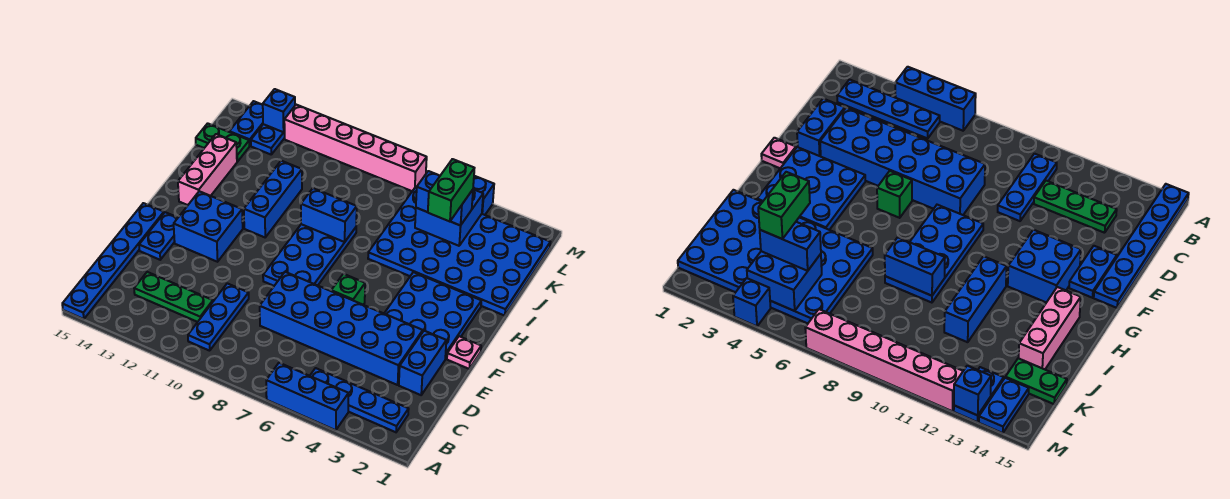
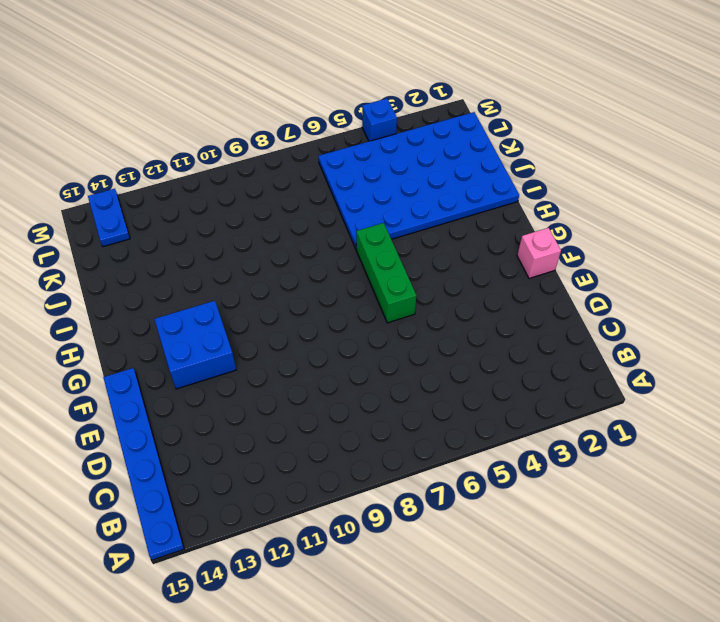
pink brick F1 level 1 -> pink plate F1 level 1
green brick F6:H6 level 1 -> green brick F6 level 1
none -> blue brick A4:A6 level 1
none -> blue plate B2:B5 level 1
none -> blue plate B10:D10 level 1

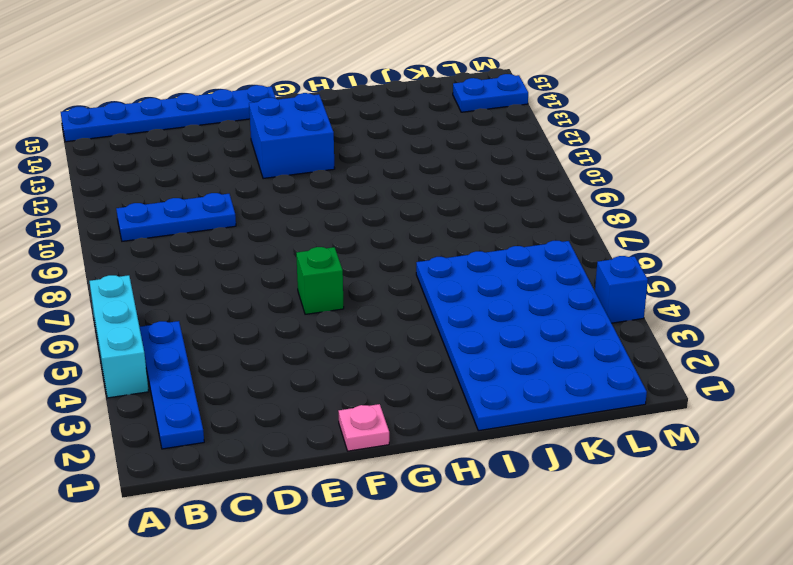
cyan brick A4:A6 level 1 -> blue brick A4:A6 level 1
none -> green plate C11:C13 level 1
none -> blue brick D2:E2 level 1
none -> blue brick D3:E8 level 1

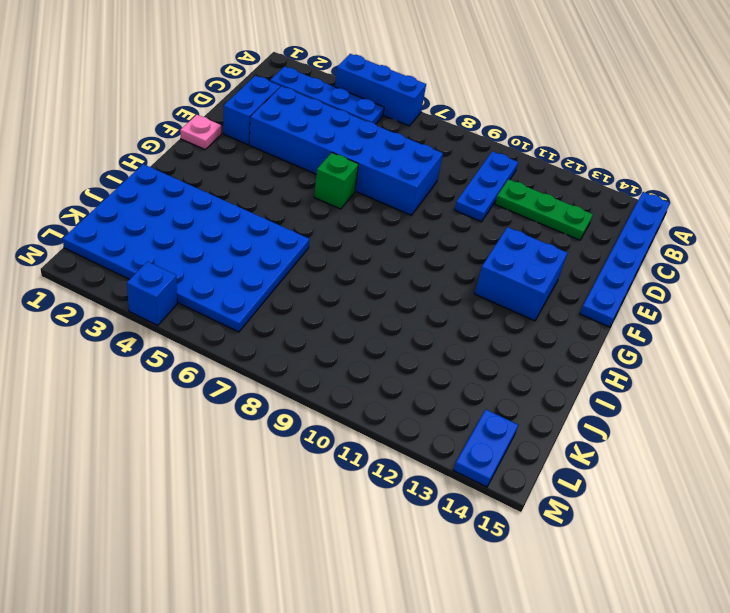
none -> blue plate E14:F14 level 1
none -> blue plate F2:H4 level 1
none -> blue plate F8:I9 level 1

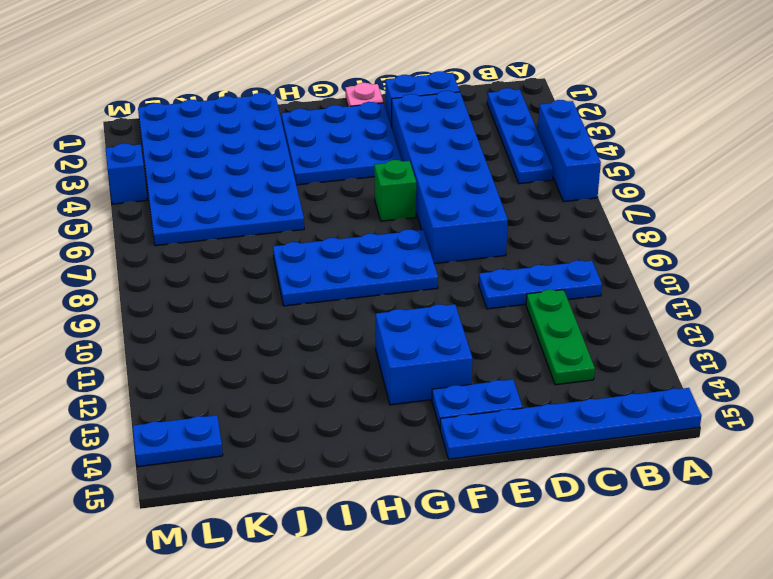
none -> blue brick H11:J11 level 1
none -> pink brick H14:J14 level 1
none -> green plate K14:K15 level 1

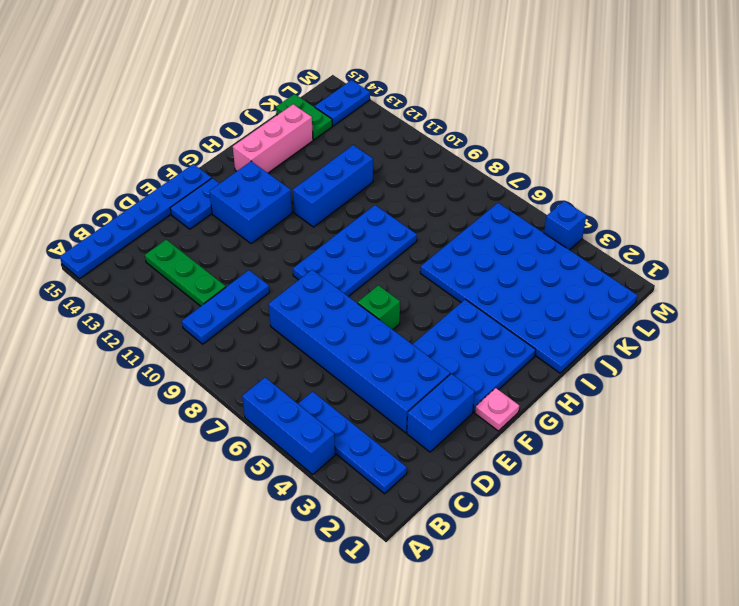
none -> blue plate L13:M13 level 1
none -> pink brick M7:M12 level 1
none -> blue brick I8:I9 level 2

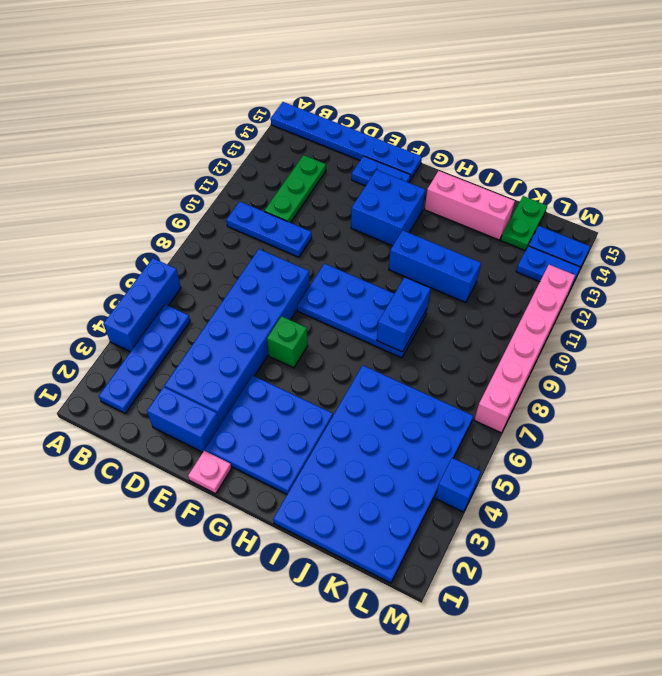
none -> blue brick K4:L5 level 2
none -> blue brick M13 level 2
none -> blue brick K4:K5 level 3

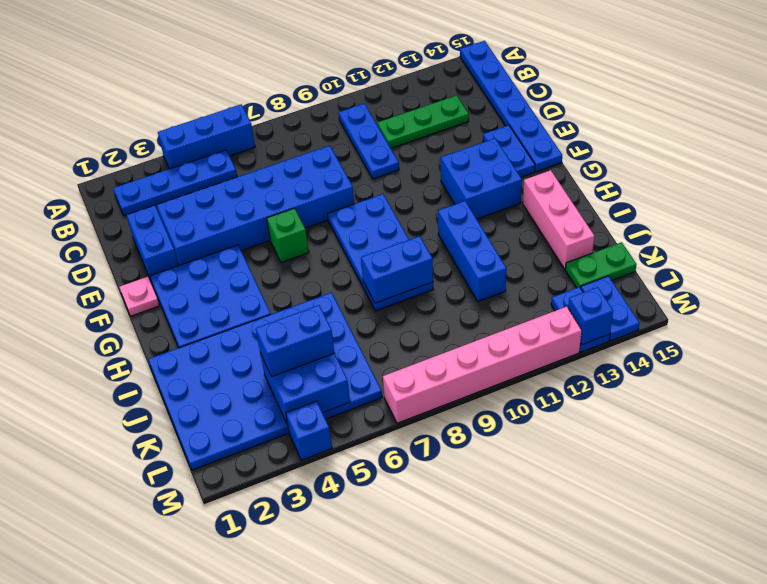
none -> green brick J4:K4 level 4

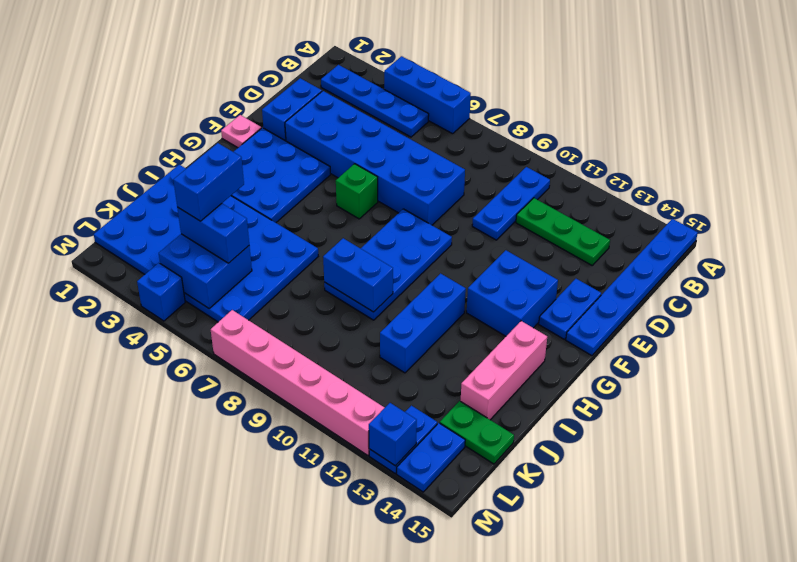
blue brick J4:K4 level 4 -> green brick J4:K4 level 4

